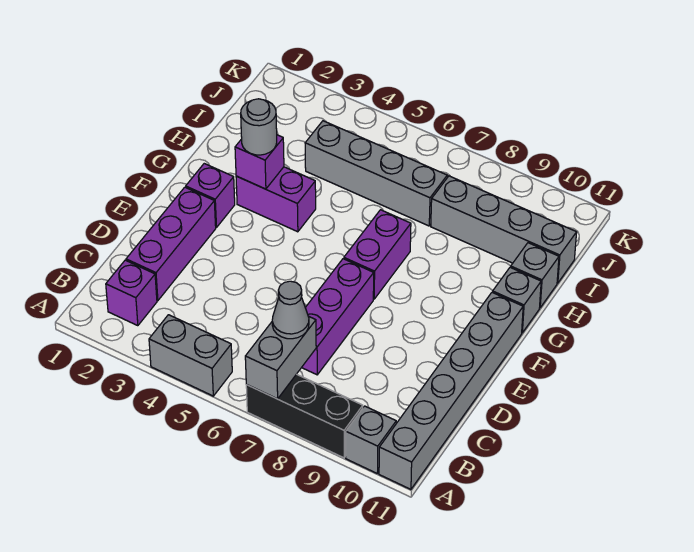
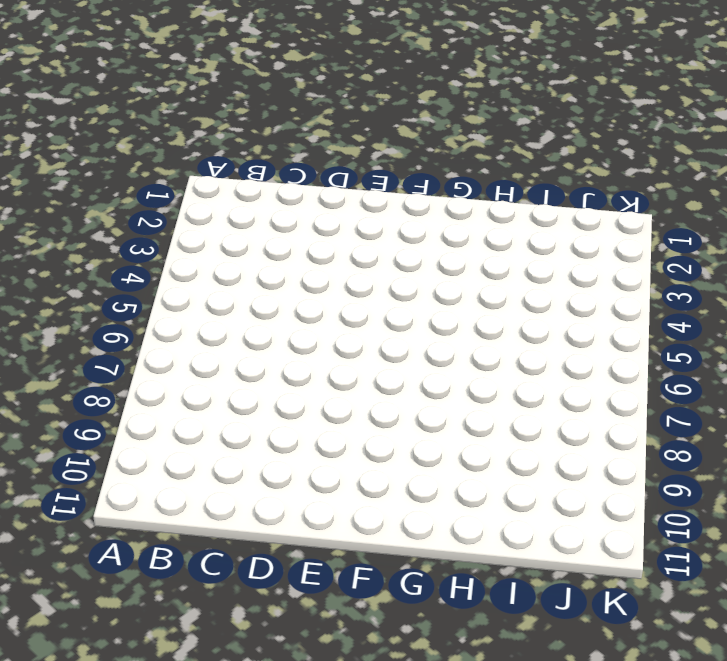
none -> grey brick A4:A5 level 1
none -> black brick A7:A9 level 1
none -> grey brick A10 level 1

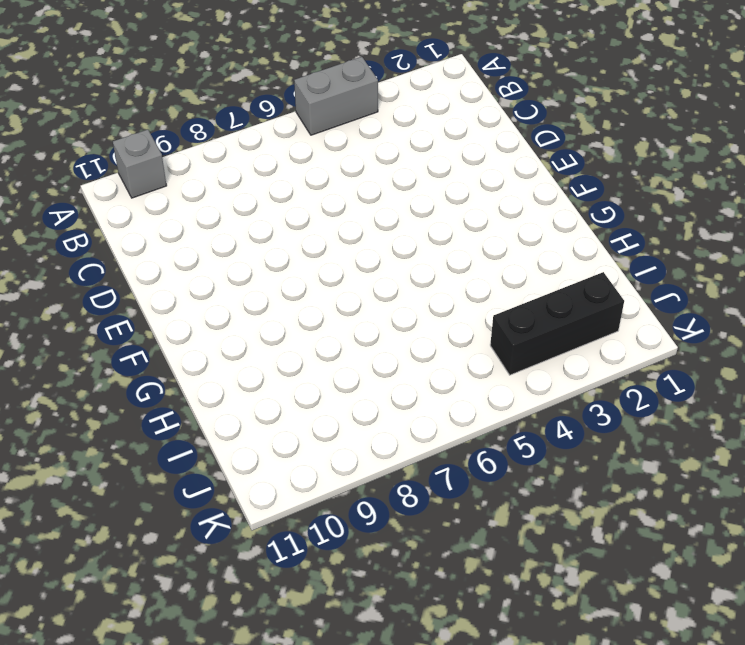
black brick J2:J4 level 1 -> black brick A7:A9 level 1
none -> grey brick A11:F11 level 1
none -> purple brick B2 level 1
none -> purple brick C2:E2 level 1

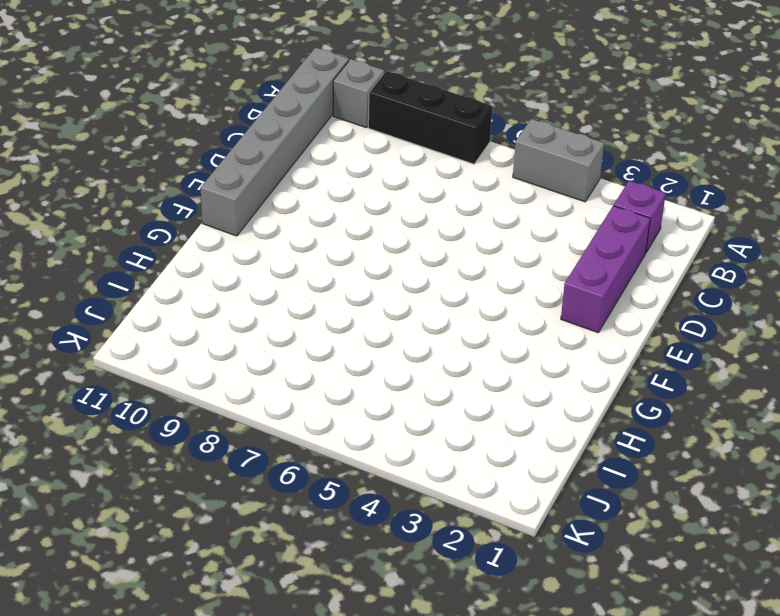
none -> purple brick C7:E7 level 1
none -> purple brick F2 level 1
none -> purple brick F7:G7 level 1

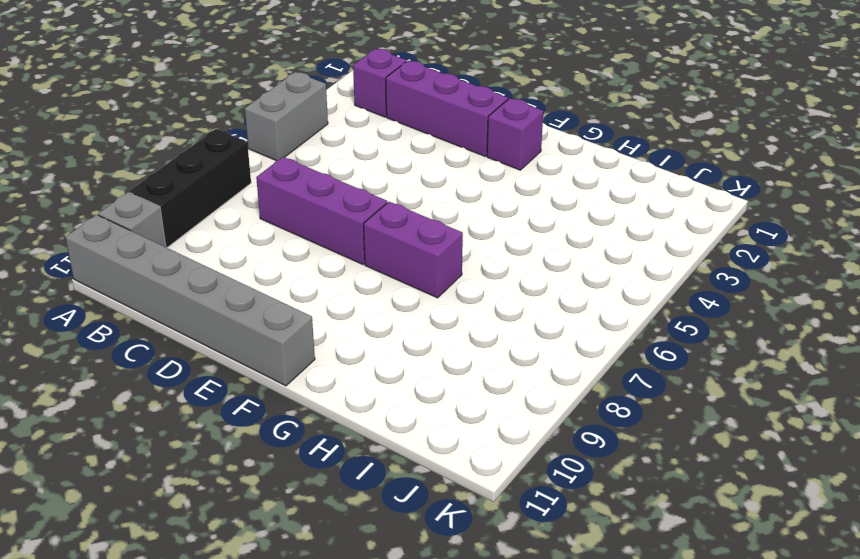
none -> purple brick G3:G4 level 1
none -> grey brick G11 level 1
none -> grey brick H11 level 1

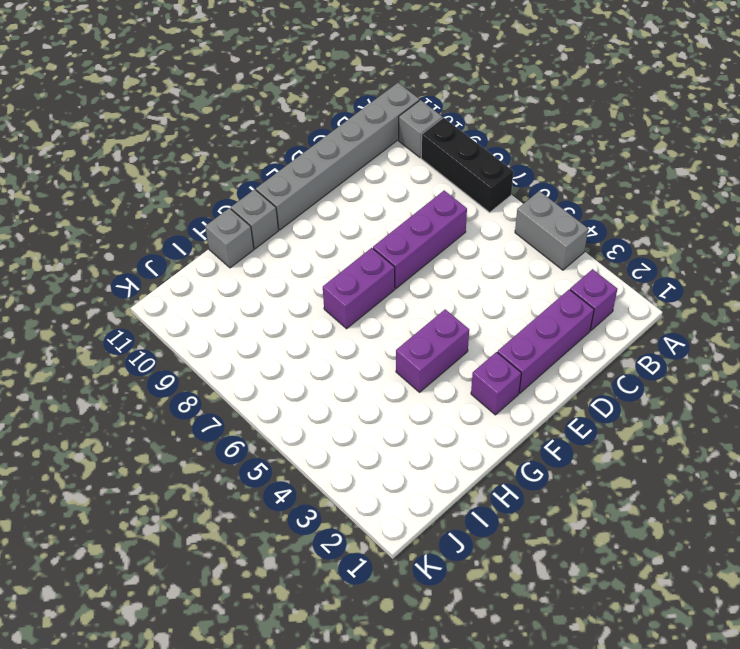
purple brick F4:G4 level 1 -> purple brick G3:G4 level 1
none -> grey brick I4:I7 level 1
none -> grey brick I8:I11 level 1
none -> grey brick A7:B7 level 2

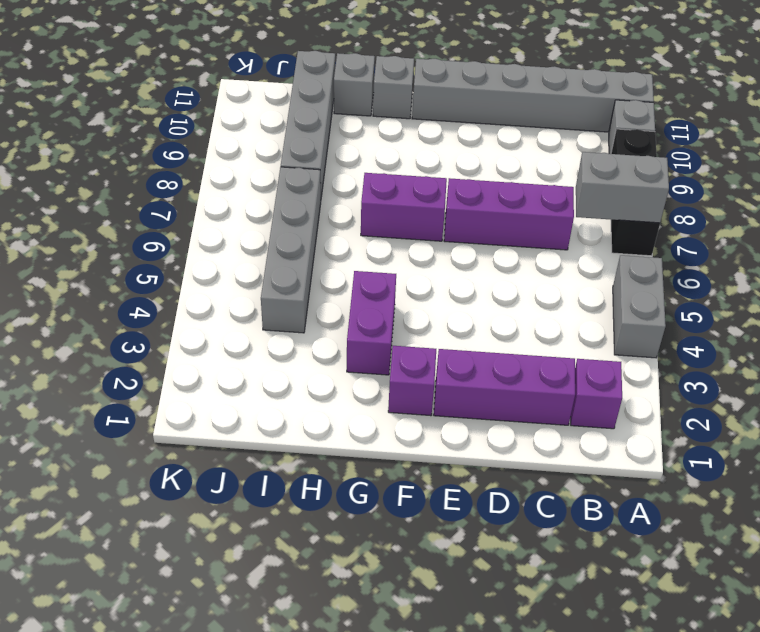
none -> purple brick G3 level 2
none -> grey cone B7 level 3
none -> grey round brick G3 level 3

